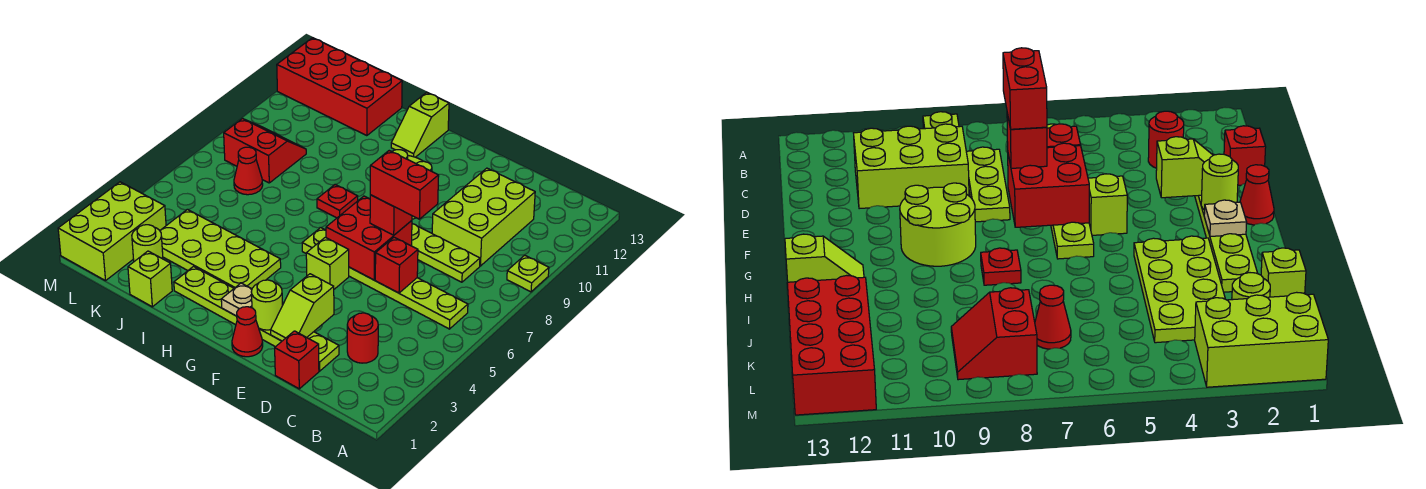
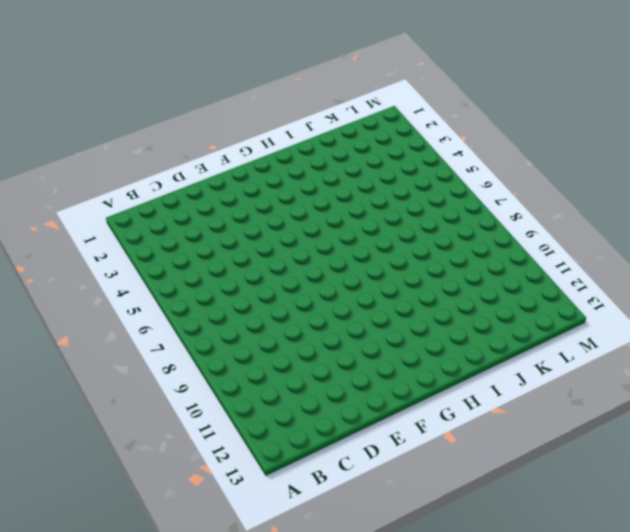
none -> lime plate A9 level 1
none -> lime plate B6:G6 level 1
none -> red round brick C3 level 1

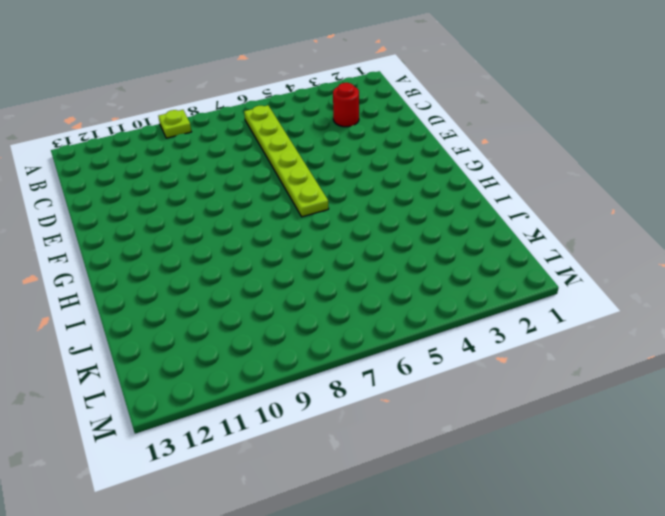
none -> lime plate C8:E8 level 1
none -> lime brick C9:D11 level 1
none -> red brick D1 level 1

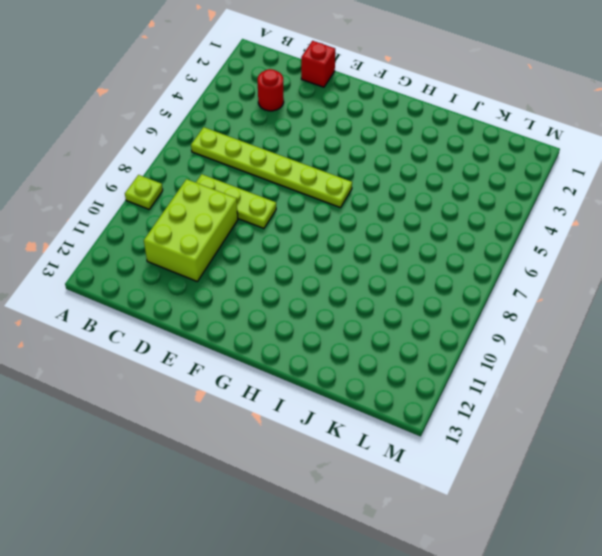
none -> lime plate D2:I2 level 1
none -> red cone F1 level 1
none -> lime brick F5 level 1

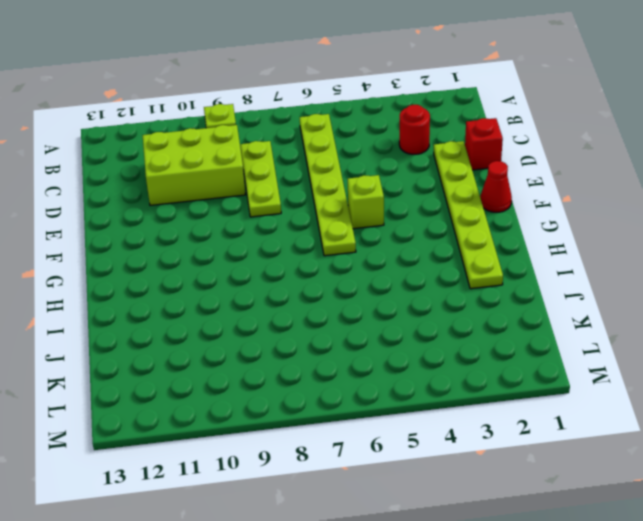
none -> lime round brick F9:G10 level 1
none -> lime plate H3:K4 level 1
none -> red plate H8 level 1

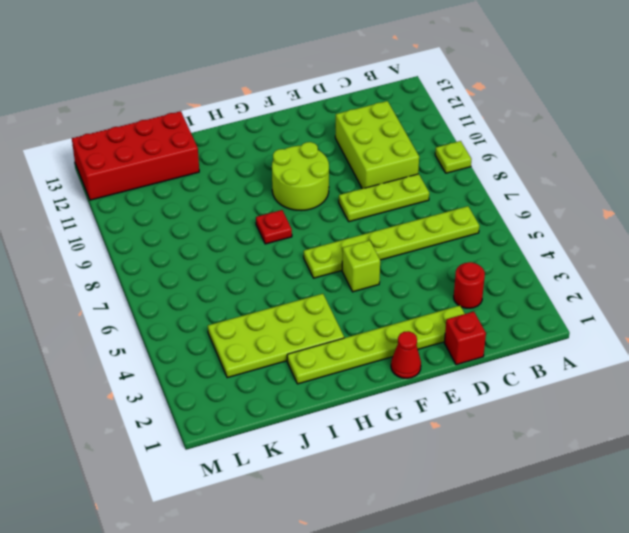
none -> lime slope H12:H13 level 1 top 13
none -> lime brick J1 level 1
none -> lime round brick K2 level 1

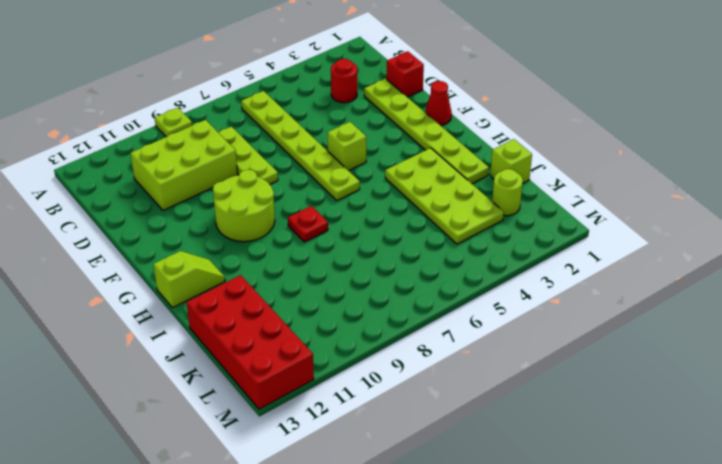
none -> red cone K7 level 1
none -> red slope K8:L9 level 1 top 8
none -> lime brick L1:M3 level 1

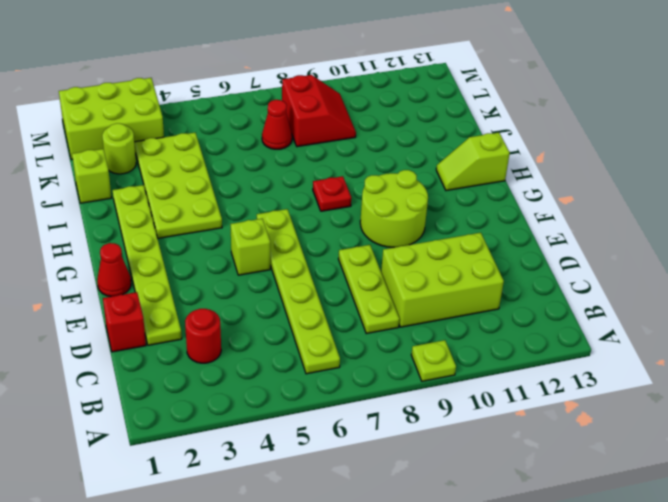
none -> red brick J12:M13 level 1
none -> red brick D6 level 2
none -> lime slope E2:E3 level 2 top 3

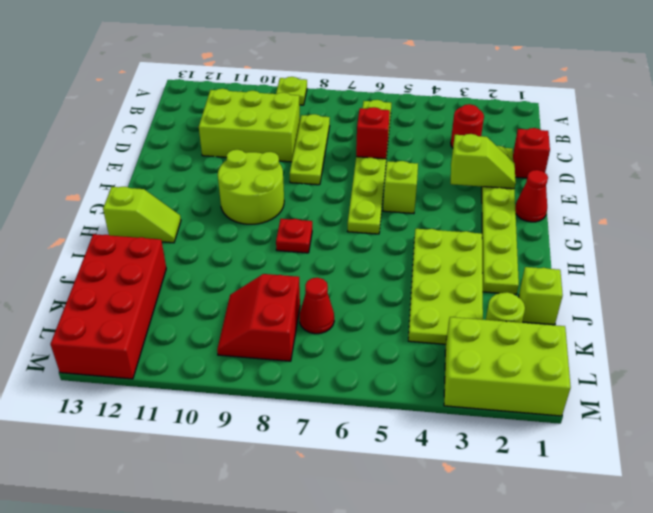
none -> red brick E6:F7 level 2
none -> lime round brick F2 level 2
none -> tan plate G2 level 2

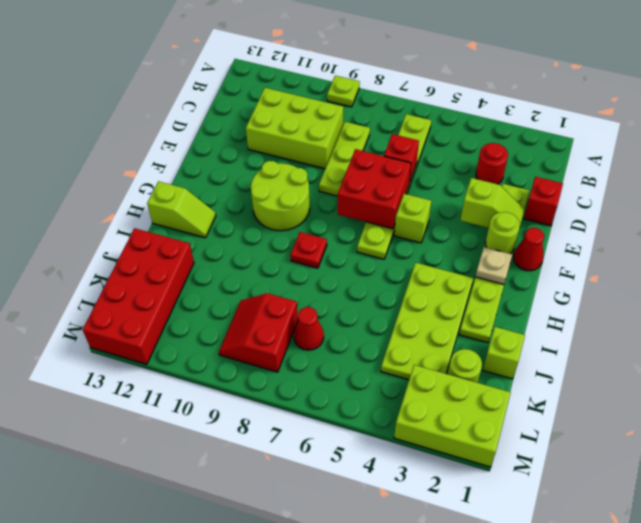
none -> red brick E7 level 3
none -> red brick D7:E7 level 4

